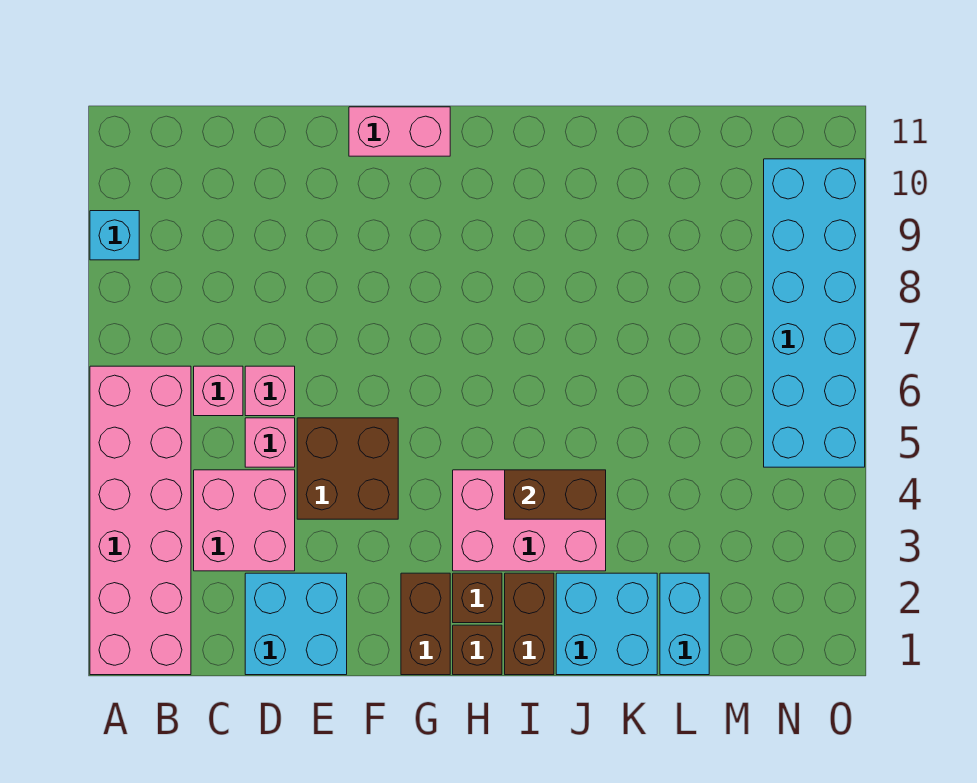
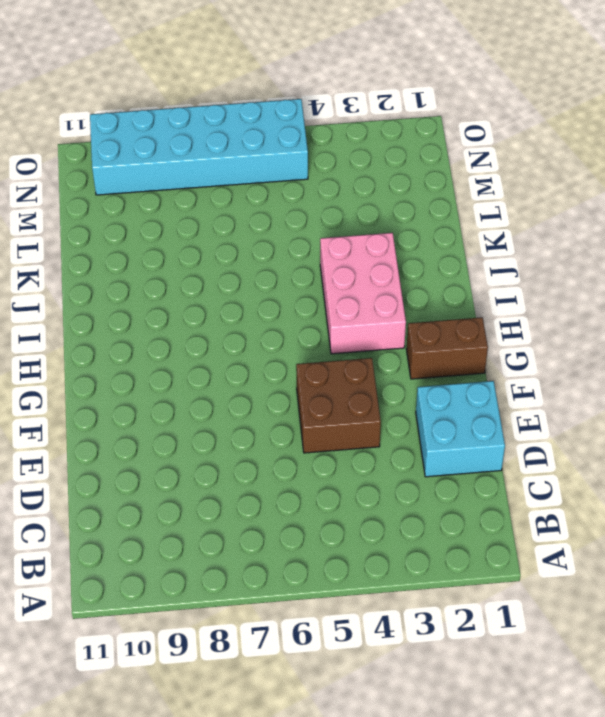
none -> pink brick A1:B6 level 1
none -> cyan brick A9 level 1
none -> pink brick C3:D4 level 1

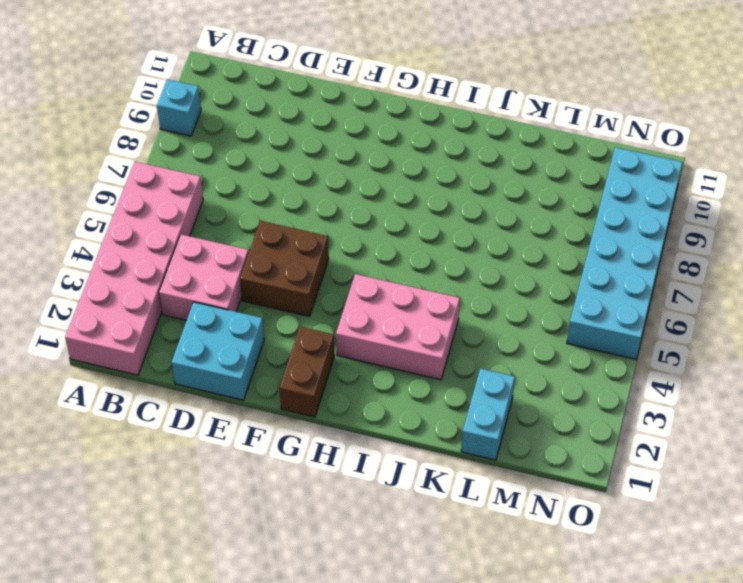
none -> pink brick C6 level 1
none -> pink brick D5 level 1
none -> pink brick D6 level 1

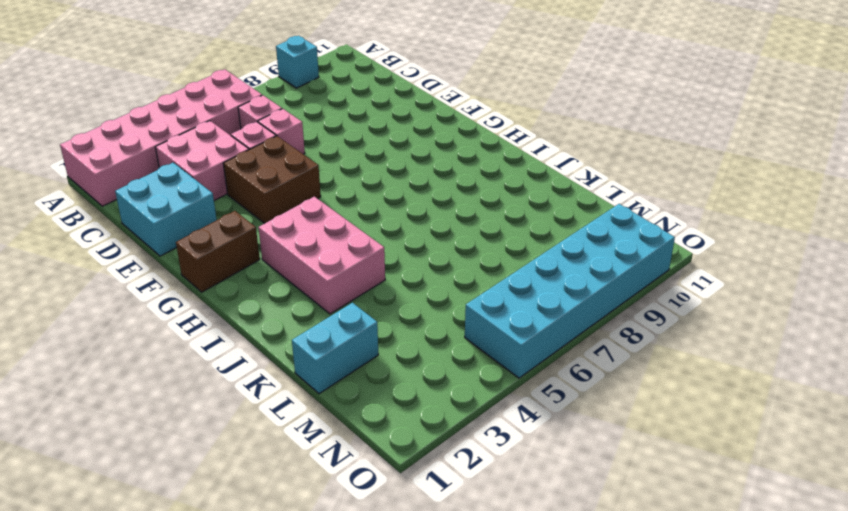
none -> pink brick F11:G11 level 1
none -> brown brick H1 level 1
none -> brown brick H2 level 1

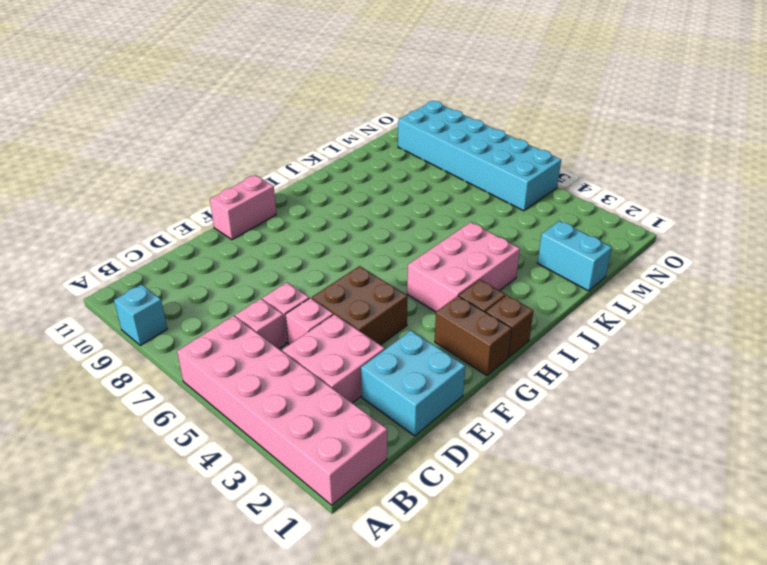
none -> brown brick I1:I2 level 1
none -> cyan brick J1:K2 level 1
none -> brown brick I4:J4 level 2

